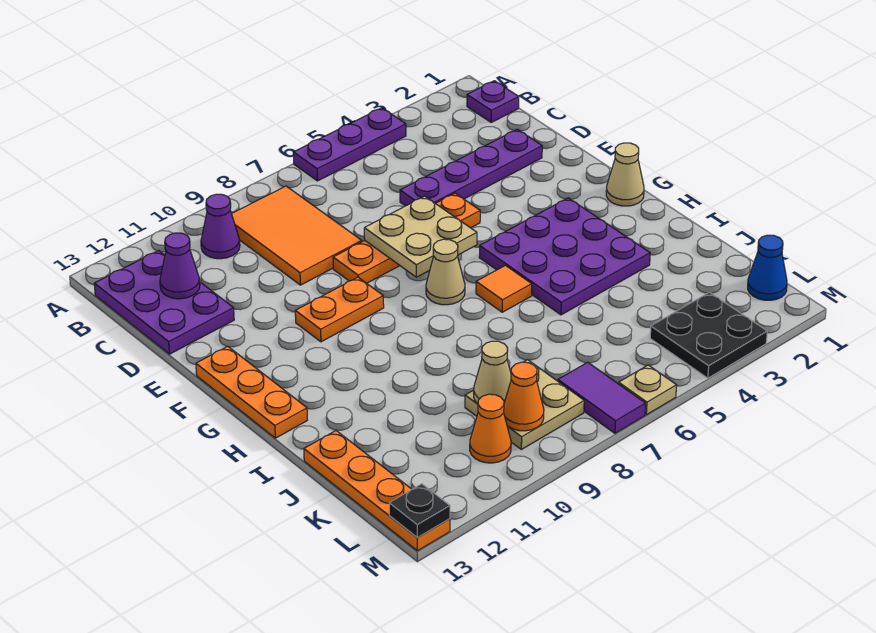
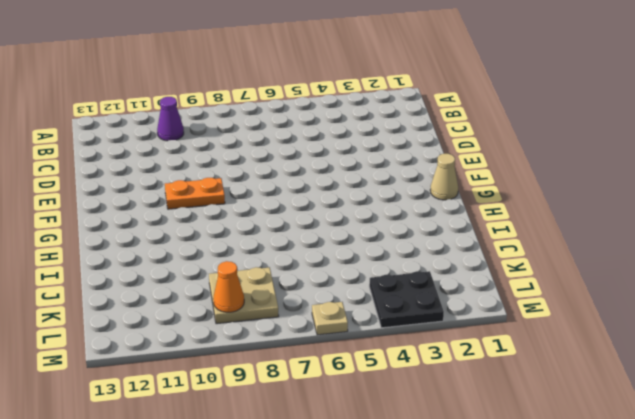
none -> purple plate A4:A6 level 1
none -> purple plate B1 level 1
none -> orange tile B8:D9 level 1

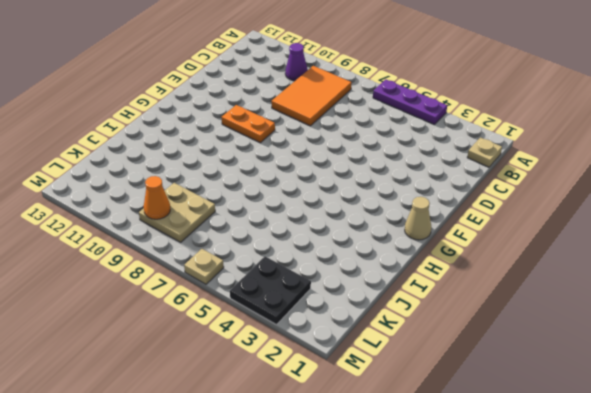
tan plate B1 level 1 -> purple plate B1 level 1
none -> purple plate B12:D13 level 1
none -> purple plate D2:D5 level 1
none -> orange plate E5:E8 level 1

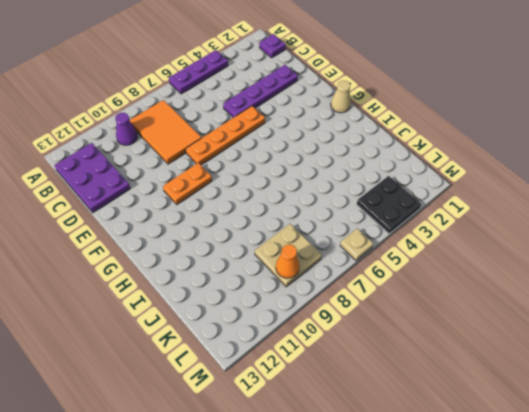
none -> orange plate F13:H13 level 1
none -> purple plate G3:I5 level 1
none -> tan cone G7 level 1

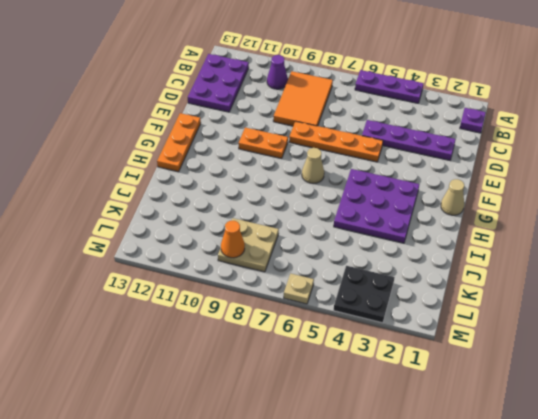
none -> orange tile H6 level 1
none -> orange plate J13:M13 level 1
none -> blue cone L1 level 1

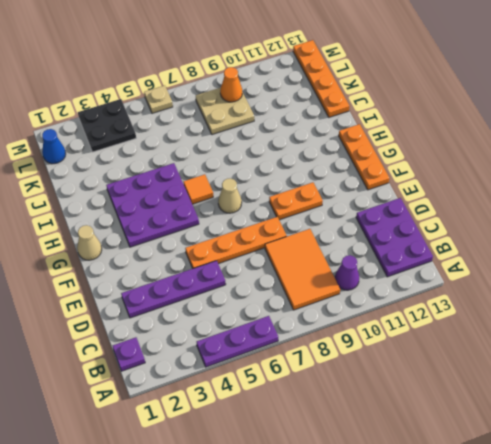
none -> purple tile L7:M7 level 1
none -> orange cone L10 level 1
none -> purple cone C12 level 2

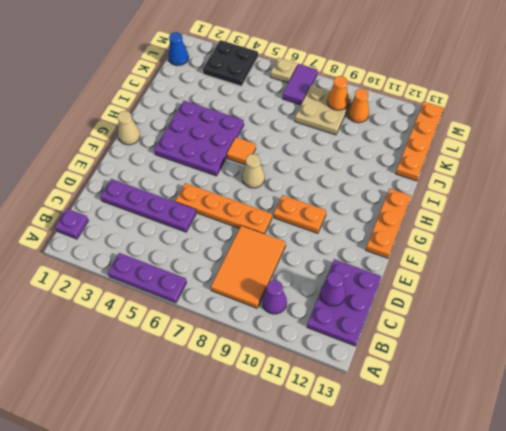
none -> tan plate E6:F7 level 2
none -> tan cone K9 level 2
none -> black plate M13 level 2

